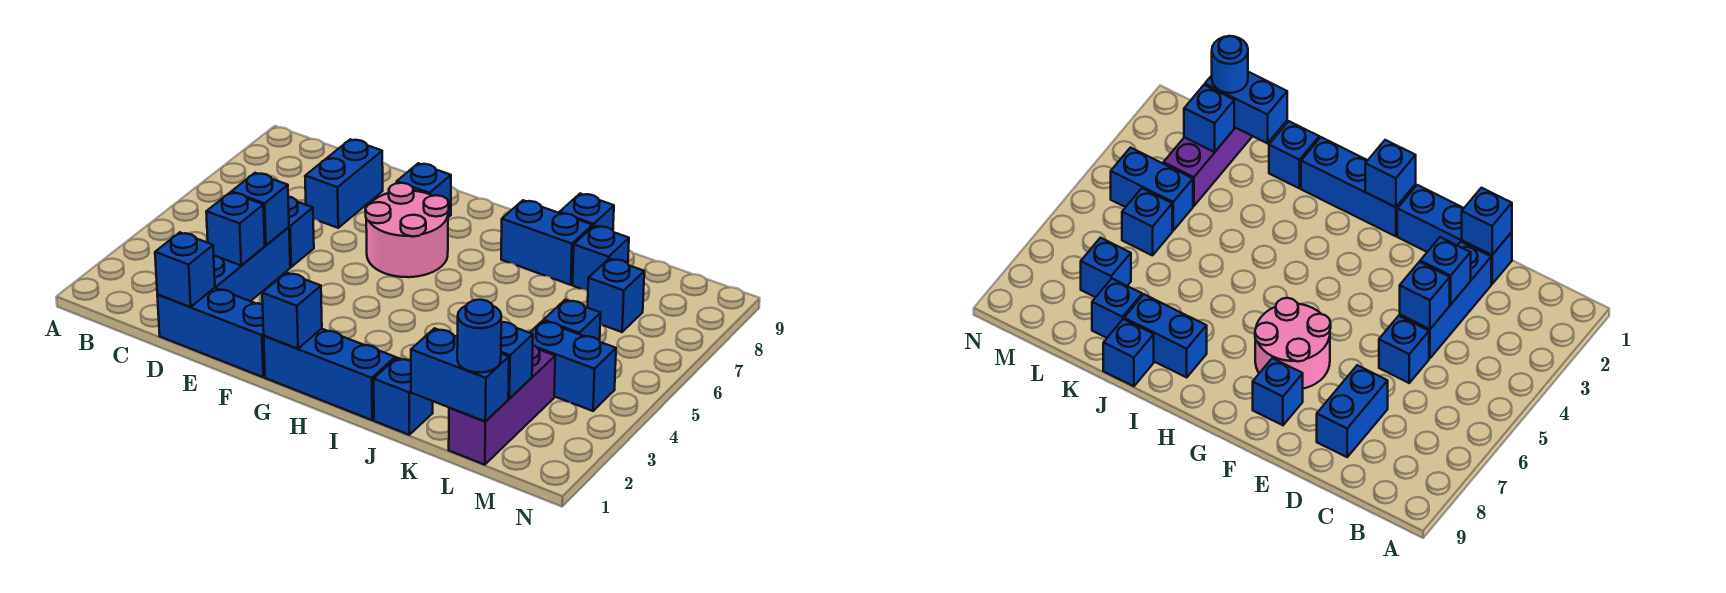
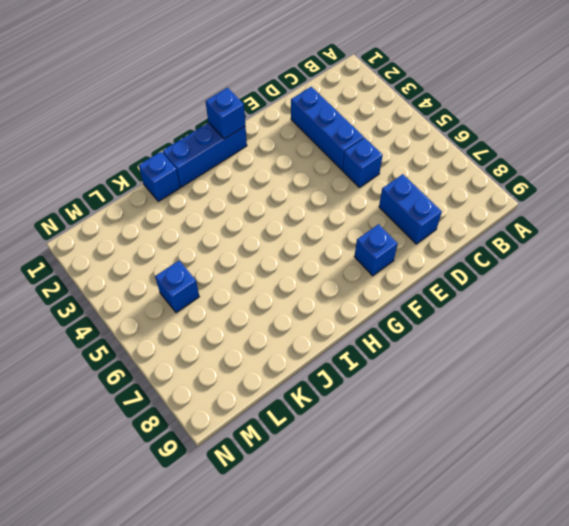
none -> blue brick D1:F1 level 1
none -> pink round brick F6:G7 level 1
none -> blue brick I8:J8 level 1

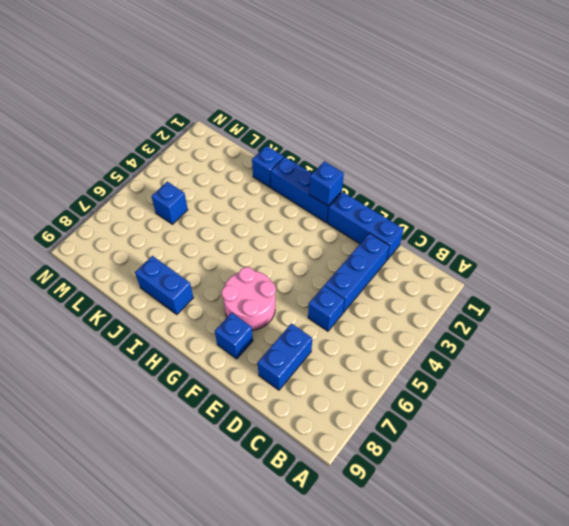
none -> blue brick J9 level 1
none -> blue brick K8 level 1
none -> purple brick L1:L3 level 1

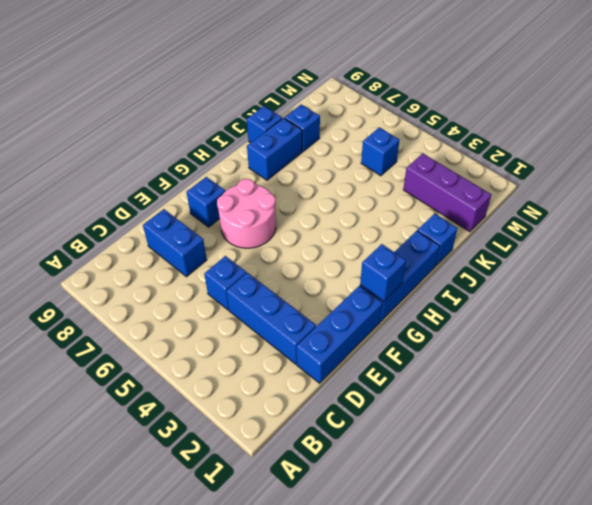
none -> blue brick L4:M4 level 1
none -> blue brick L7 level 1
none -> blue brick D1 level 2

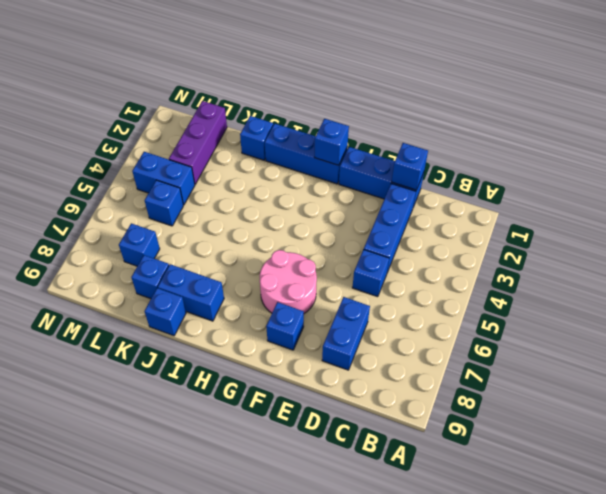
none -> blue brick D3 level 2
none -> blue brick D4 level 2
none -> blue brick K1:L1 level 2

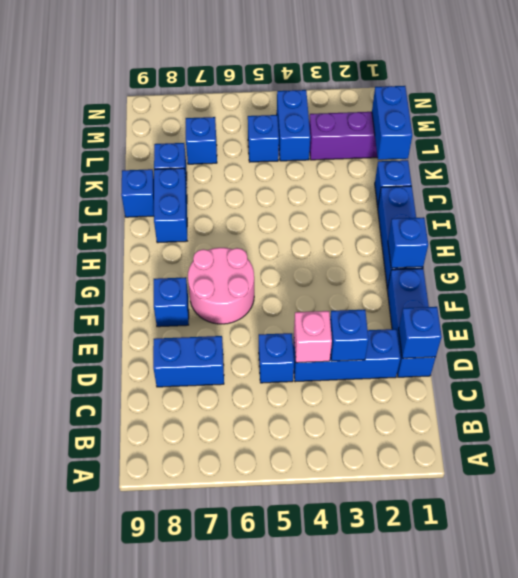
pink brick D4 level 2 -> blue brick D4 level 2
none -> blue brick L2 level 2
none -> blue round brick L1 level 3

